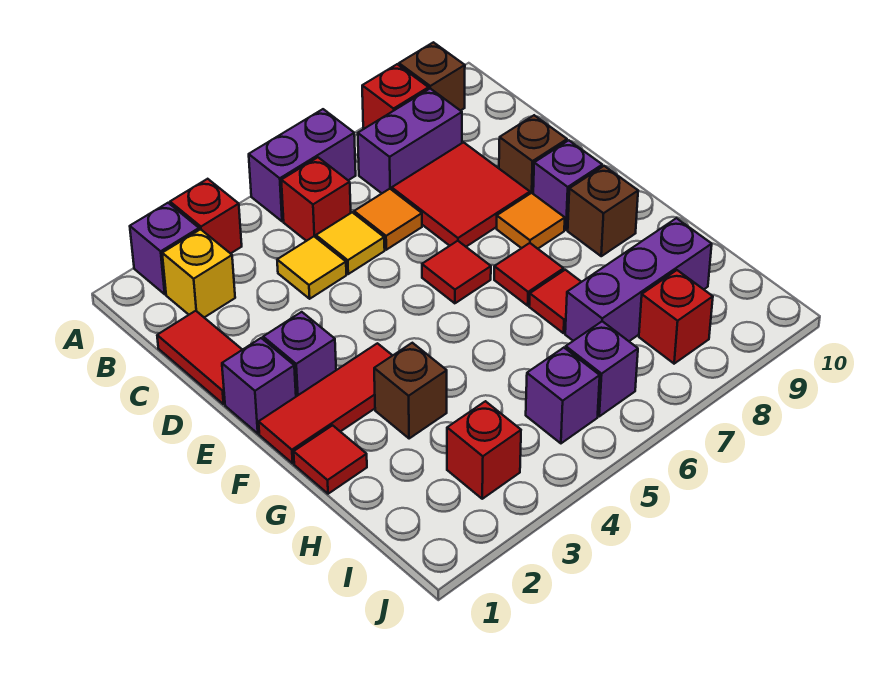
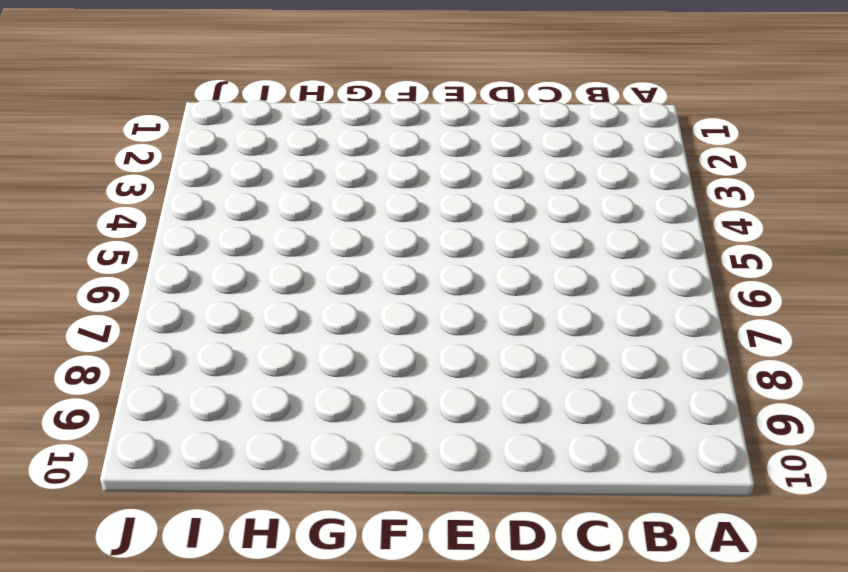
none -> purple brick A2 level 1
none -> red brick A3 level 1
none -> purple brick A5:A6 level 1
none -> red brick A8 level 1

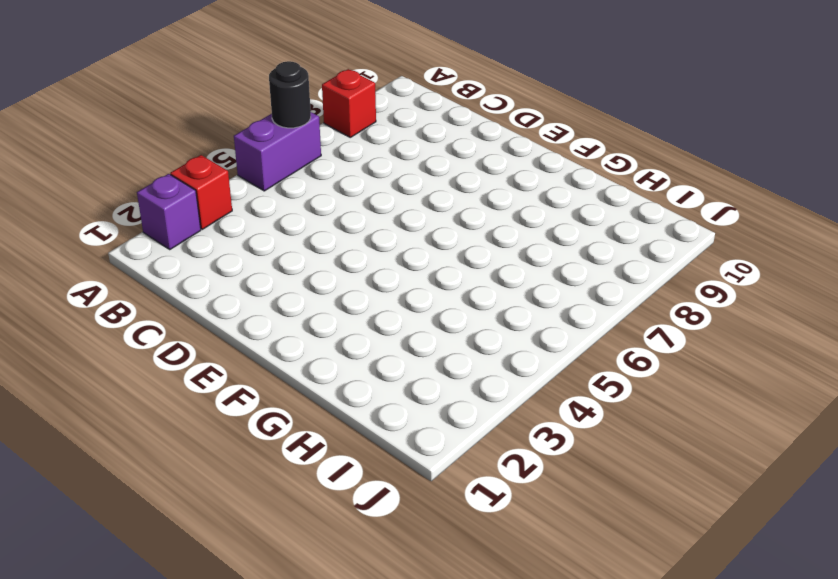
black round brick A6 level 2 -> none
none -> brown brick A9 level 1
none -> yellow brick B2 level 1
none -> red brick B5 level 1
none -> purple brick B7:B8 level 1

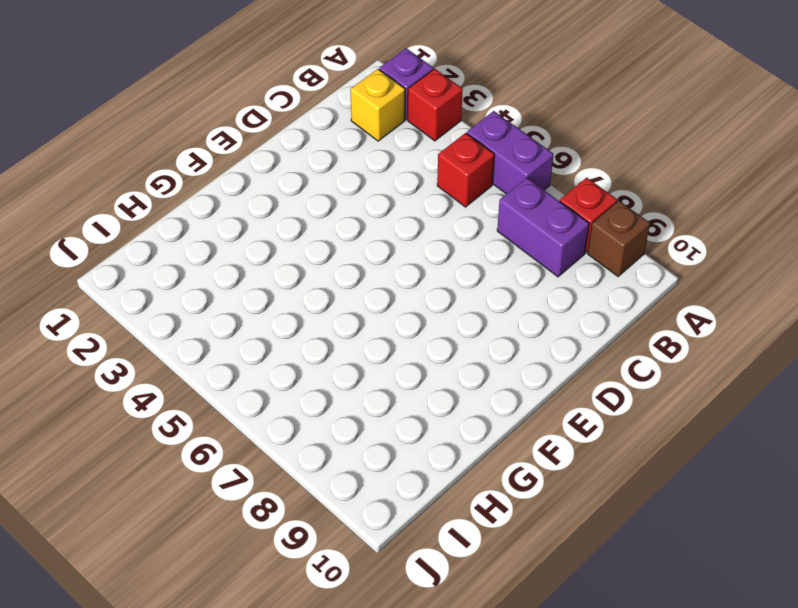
none -> red tile C1:D1 level 1
none -> yellow tile C4 level 1
none -> yellow tile C5 level 1
none -> orange tile C6 level 1

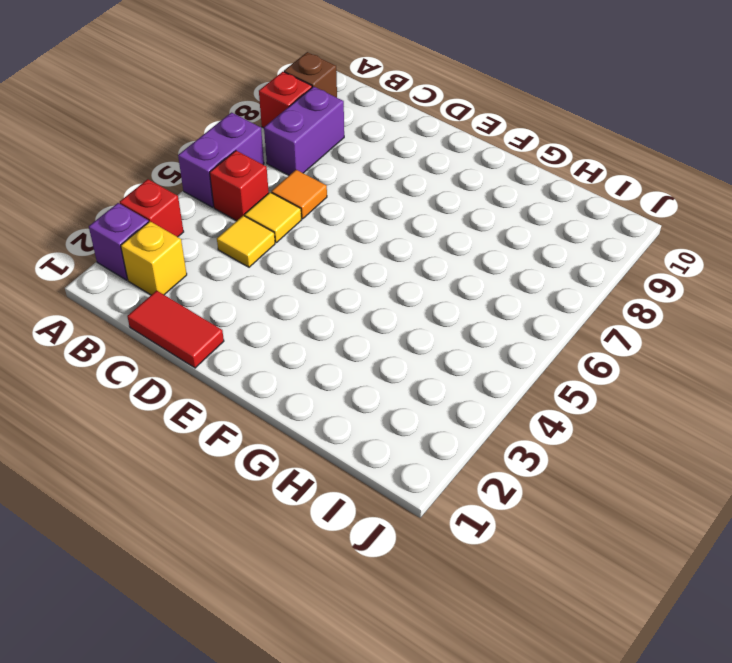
none -> red tile C7:D8 level 1
none -> brown brick D9 level 1
none -> purple brick E1 level 1
none -> purple brick E2 level 1

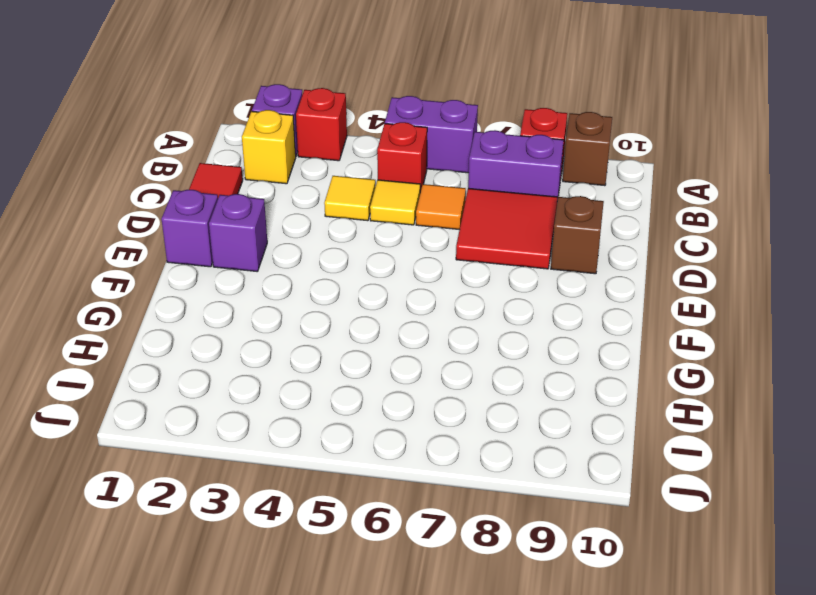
none -> red tile E6 level 1
none -> orange tile E8 level 1
none -> purple brick E9 level 1
none -> red tile F1:F3 level 1

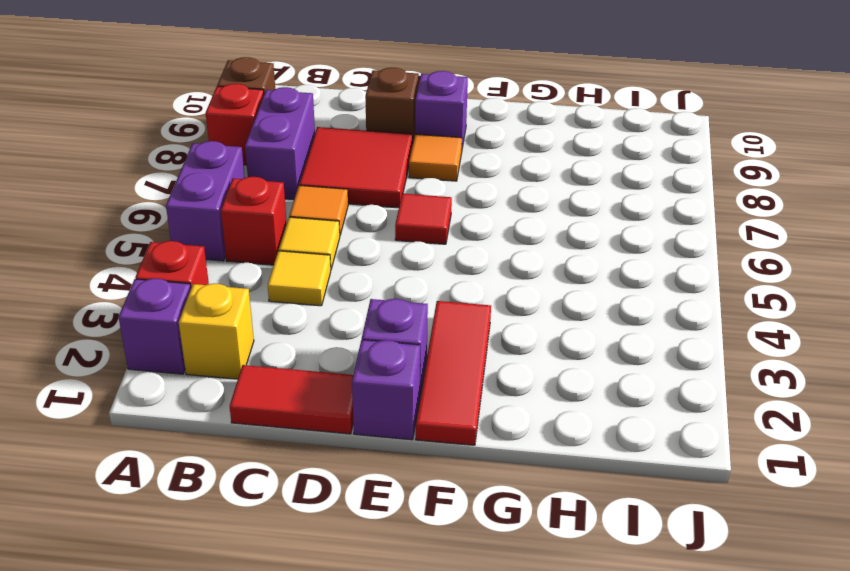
none -> red tile F7 level 1
none -> brown brick F9 level 1
none -> red tile G1 level 1
none -> brown brick G3 level 1

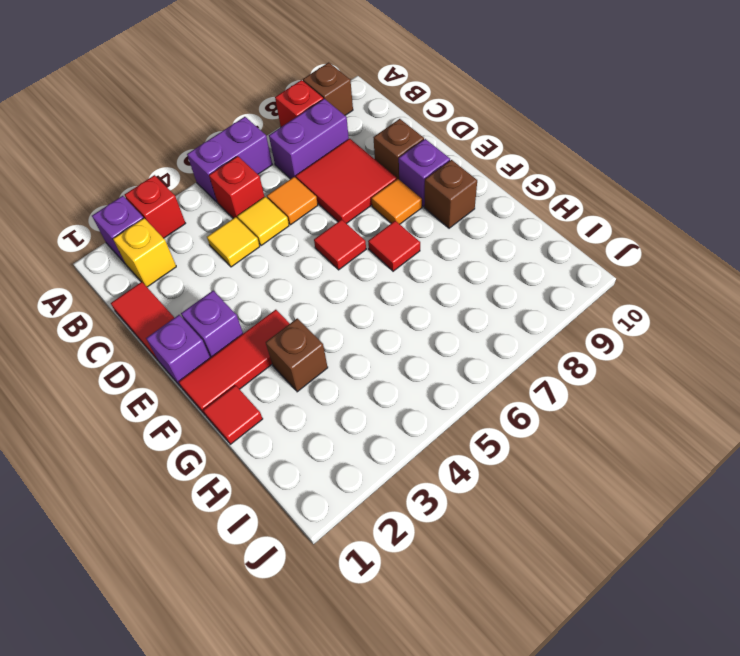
none -> red tile G7 level 1
none -> purple brick H7:H9 level 1
none -> red brick I3 level 1
none -> purple brick I5 level 1

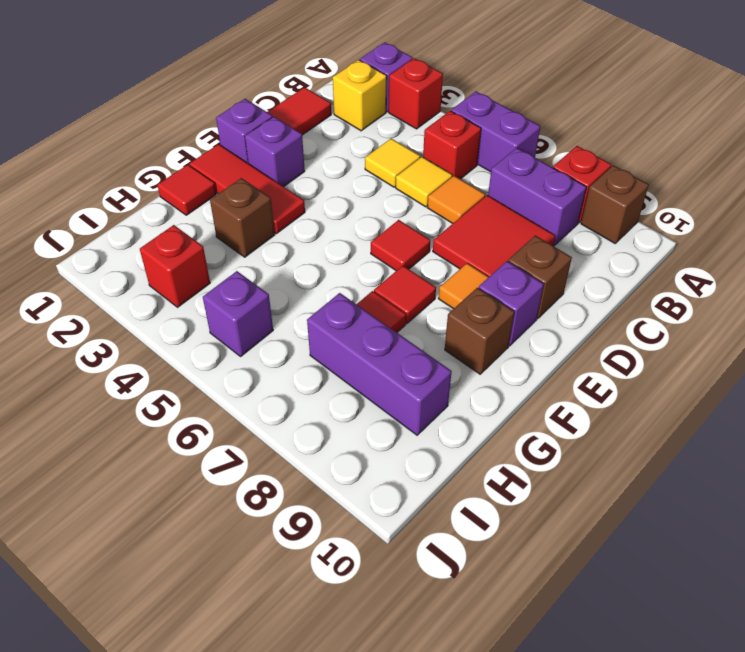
none -> purple brick I6 level 1
none -> red brick I8 level 1

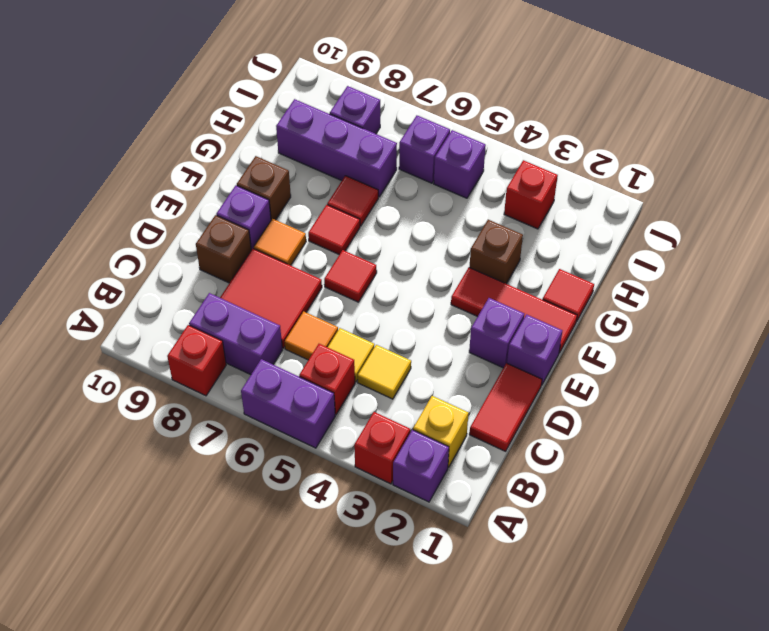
purple brick I8 level 1 -> red brick I8 level 1
none -> brown brick A9 level 1

